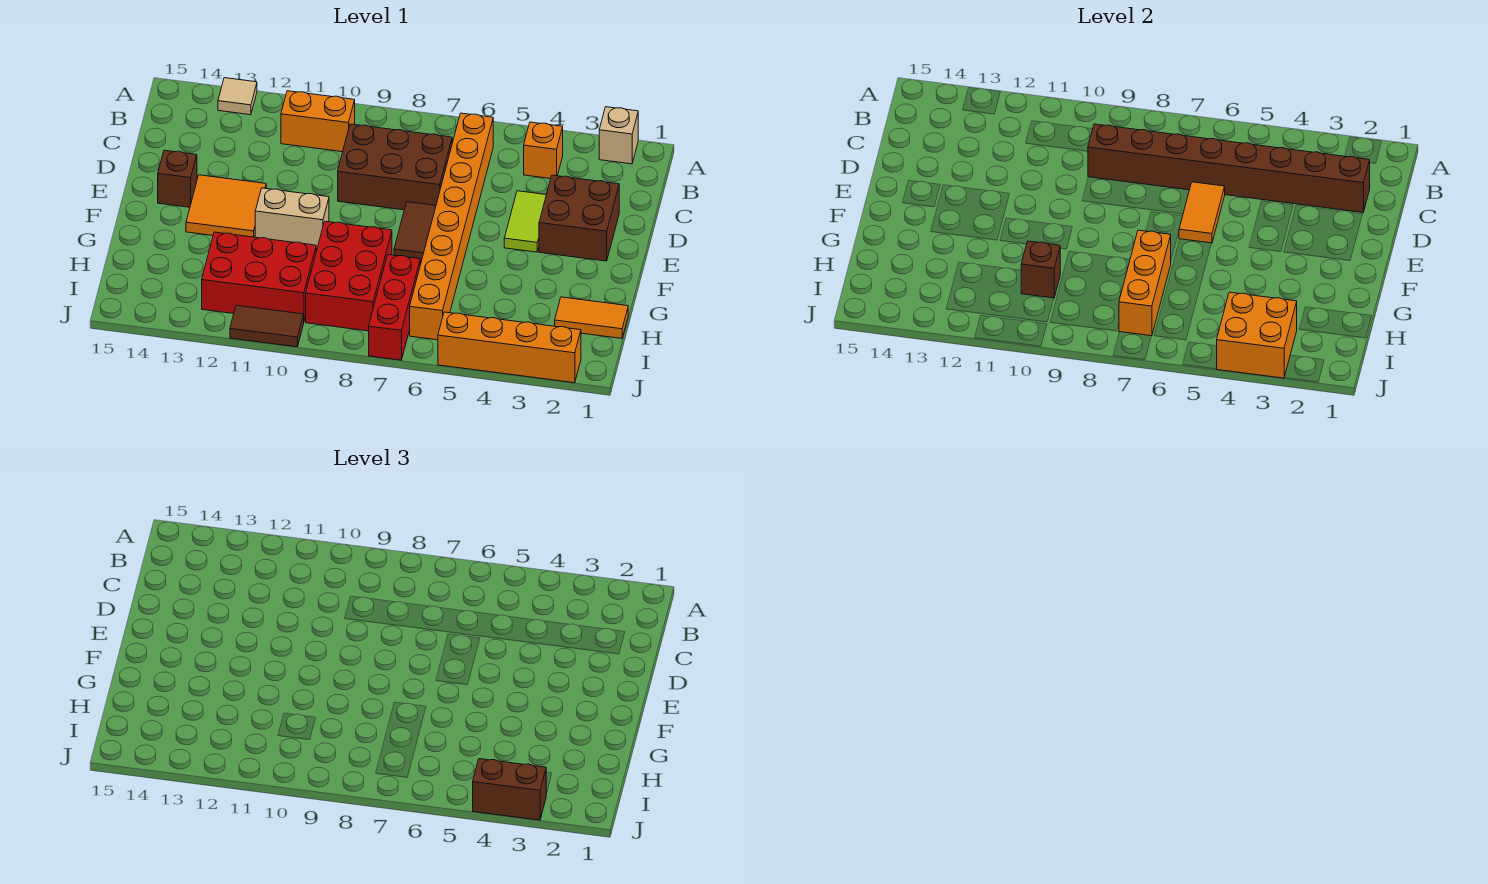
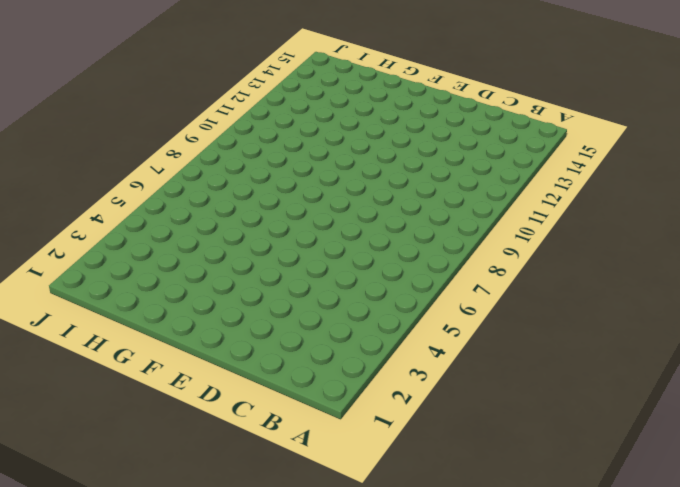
none -> tan brick A2 level 1
none -> tan tile A13 level 1
none -> orange brick B4 level 1

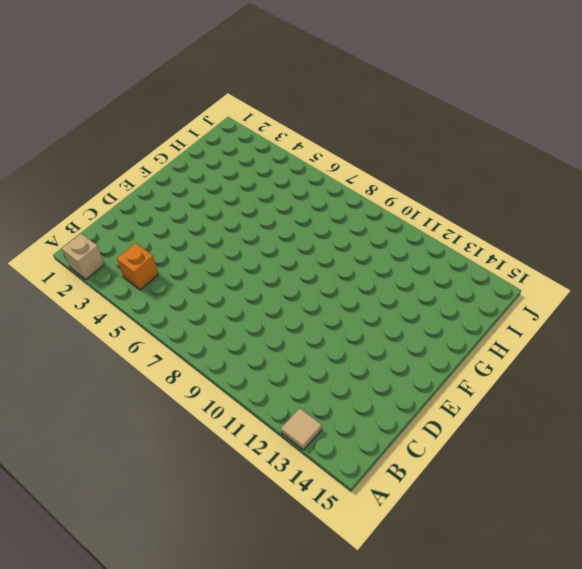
none -> orange brick B6:I6 level 1
none -> orange brick B10:B11 level 1
none -> brown brick C7:D9 level 1

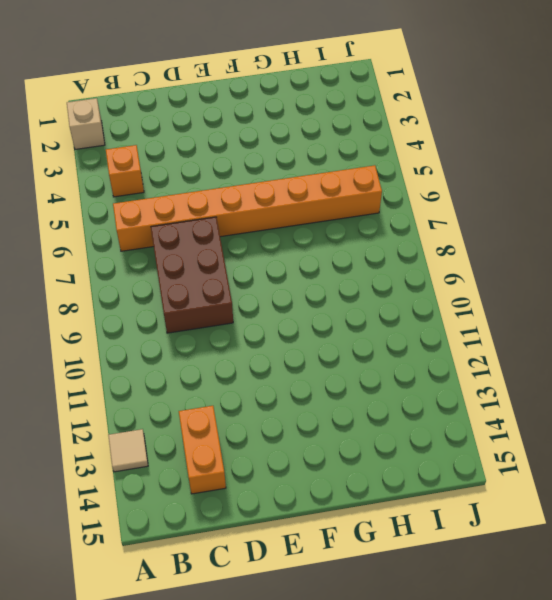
orange brick C13:C14 level 1 -> orange brick B10:B11 level 1
none -> brown brick D2:E3 level 1
none -> lime tile D4:E4 level 1
none -> brown tile E7:F7 level 1

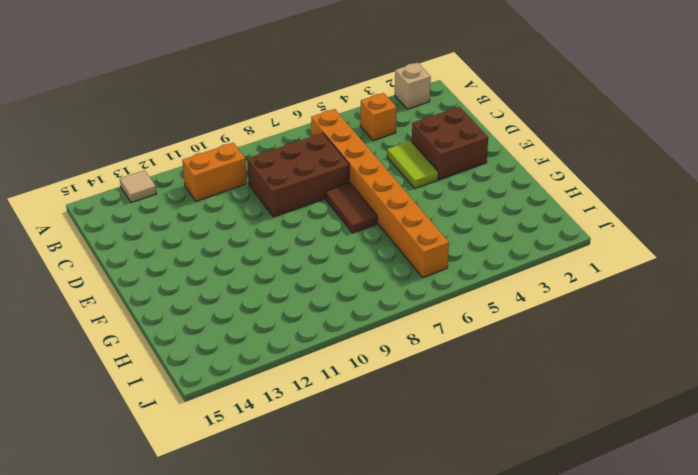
none -> orange tile E12:F13 level 1
none -> brown brick E14 level 1
none -> tan brick F10:F11 level 1

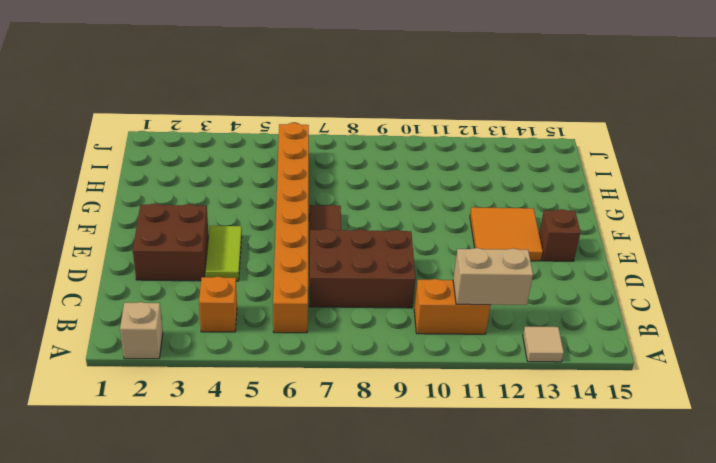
tan brick B11:B12 level 2 -> tan brick F10:F11 level 1
none -> red brick G8:I9 level 1
none -> orange tile H1:H2 level 1
none -> red brick H7:J7 level 1

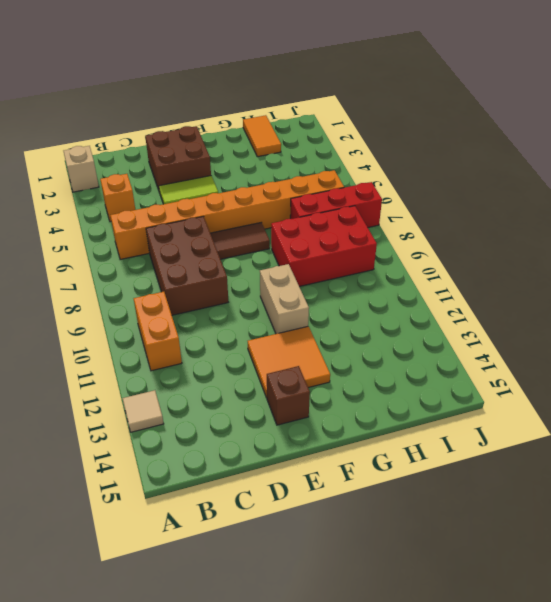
none -> red brick H10:I12 level 1
none -> orange brick J2:J5 level 1
none -> brown tile J10:J11 level 1

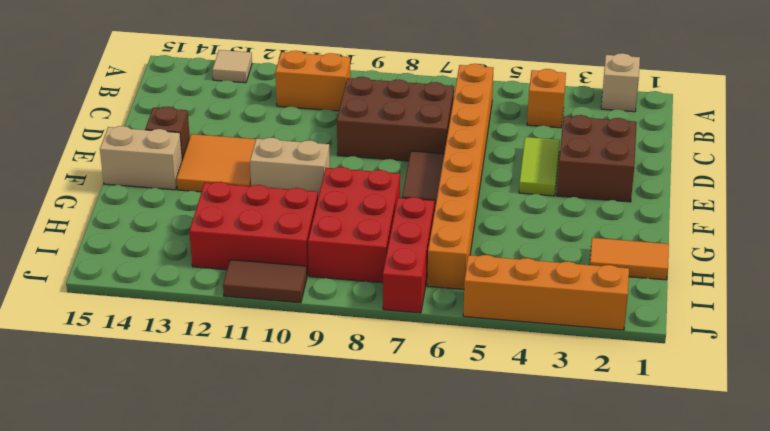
tan brick F14:F15 level 1 -> none
none -> brown brick C2:C9 level 2
none -> orange tile D6:E6 level 2
none -> orange brick G7:I7 level 2

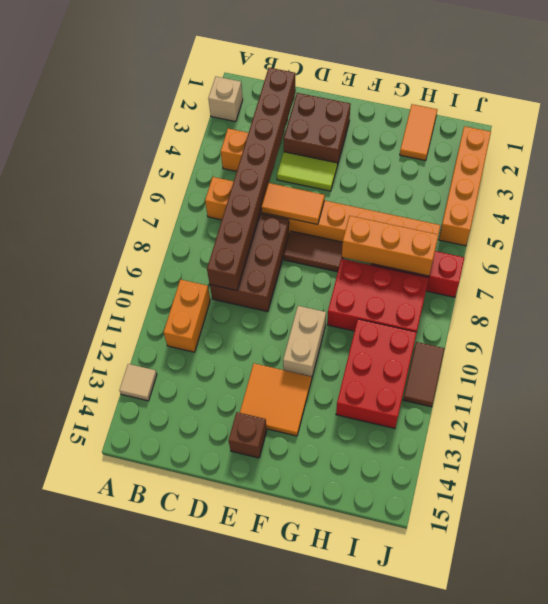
none -> brown brick H10 level 2
none -> orange brick I3:J4 level 2
none -> brown brick J3:J4 level 3

